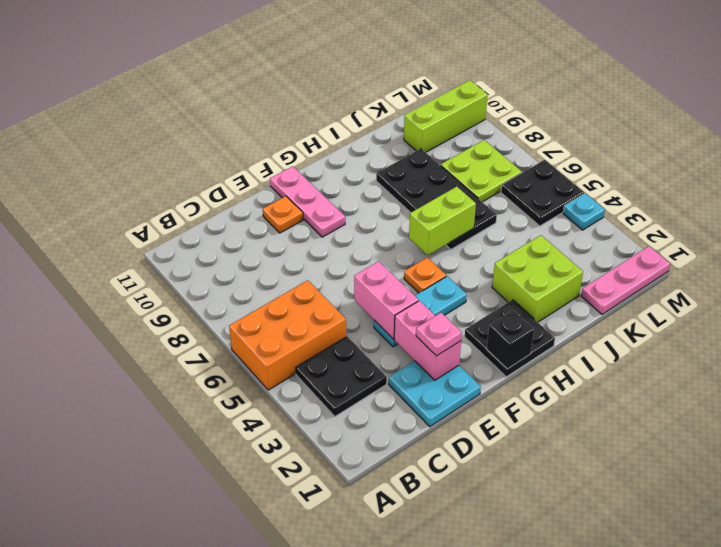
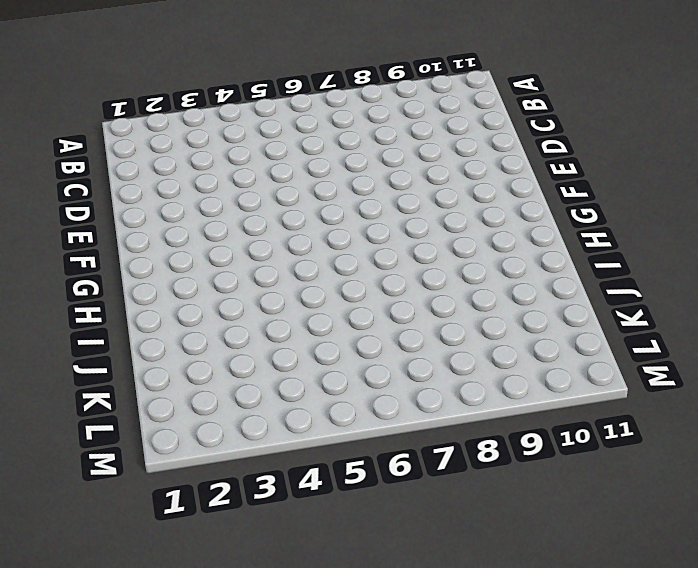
none -> orange brick A5:C6 level 1
none -> black plate B3:C4 level 1
none -> cyan plate D1:E2 level 1

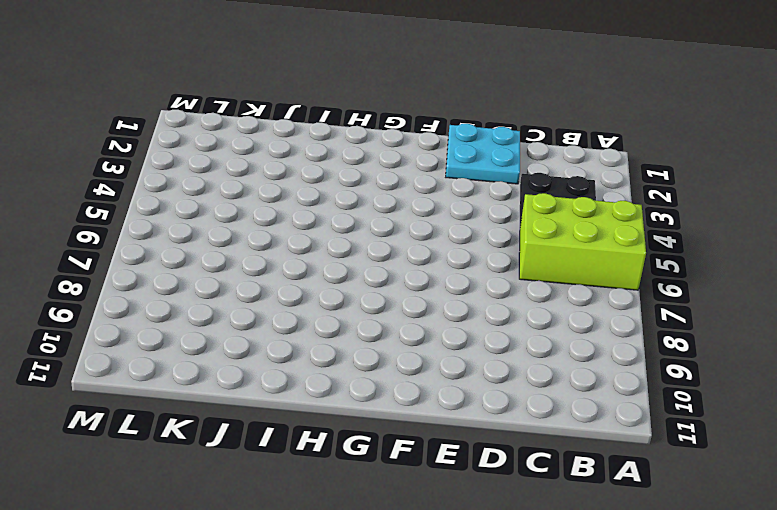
lime brick A5:C6 level 1 -> orange brick A5:C6 level 1
none -> cyan plate E4:G4 level 1
none -> orange plate E10 level 1
none -> pink plate F9:F11 level 1

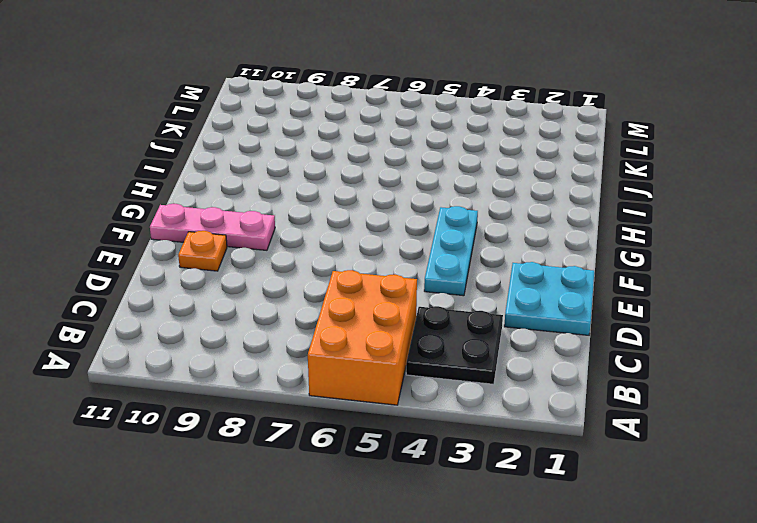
none -> black plate G1:H2 level 1
none -> orange plate G5 level 1
none -> lime brick I2:J3 level 1

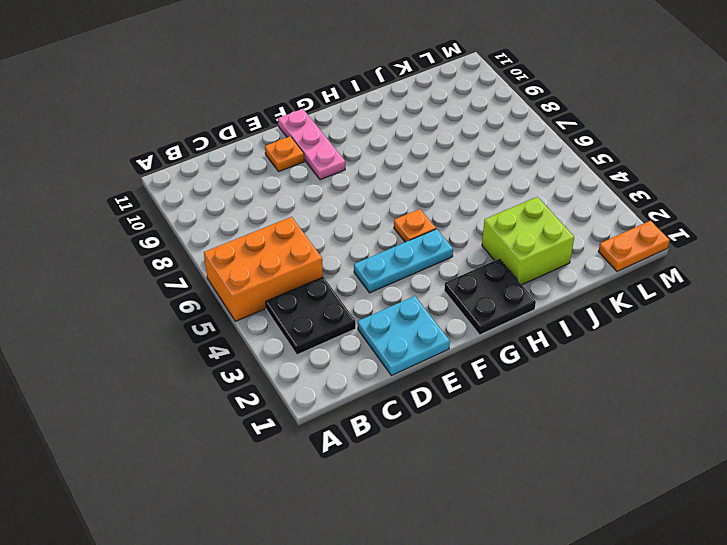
orange plate L1:M1 level 1 -> pink plate K1:M1 level 1
none -> black plate I6:J9 level 1
none -> lime plate K7:L8 level 1
none -> lime brick K10:M10 level 1

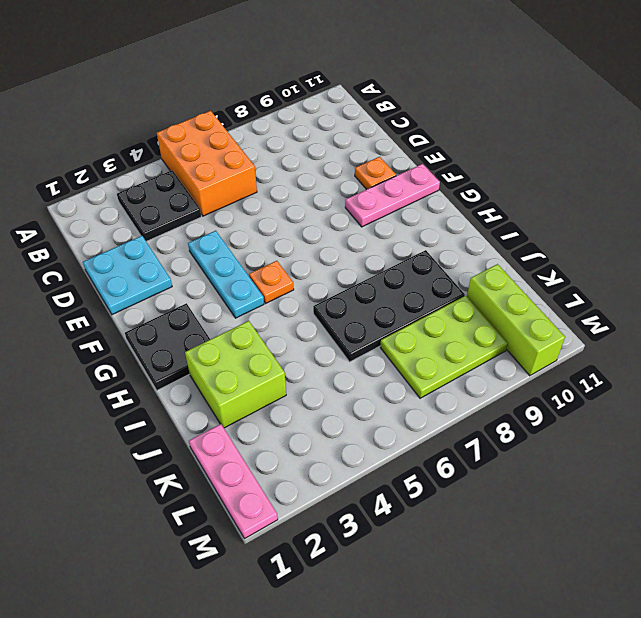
lime plate K7:L9 level 1 -> lime plate K7:L8 level 1
none -> black plate L5:M6 level 1
none -> cyan plate M4 level 1
none -> pink brick E2:E3 level 2

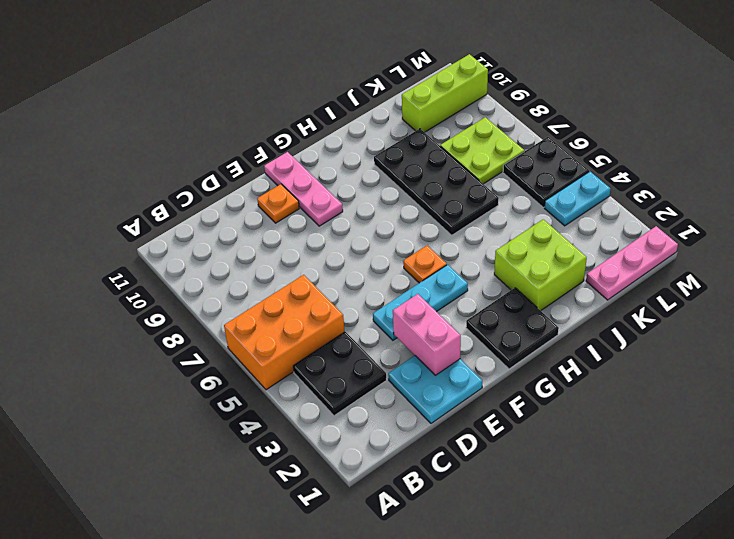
cyan plate L4:M4 level 1 -> cyan plate M4 level 1
none -> pink brick E4:E5 level 2
none -> black brick G1 level 2
none -> lime brick H6:I6 level 2

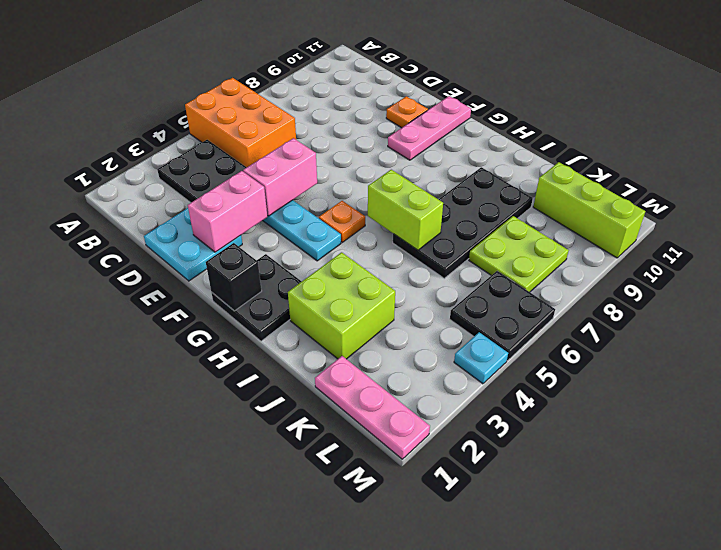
none -> pink plate E2 level 3

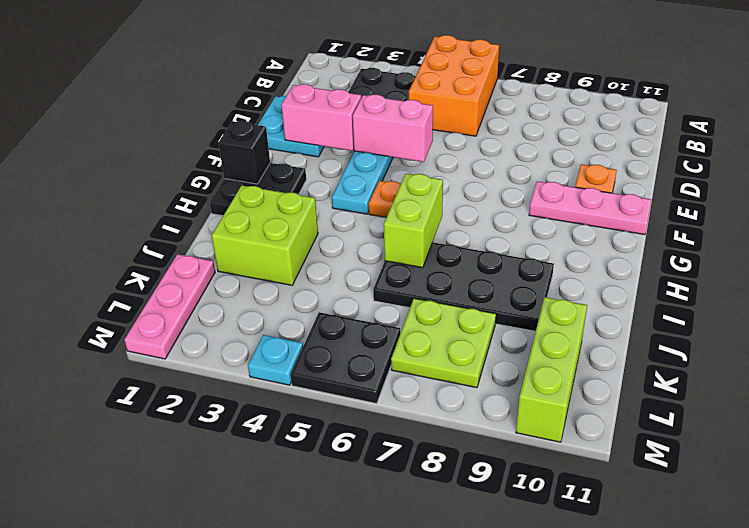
none -> pink plate E2 level 3

